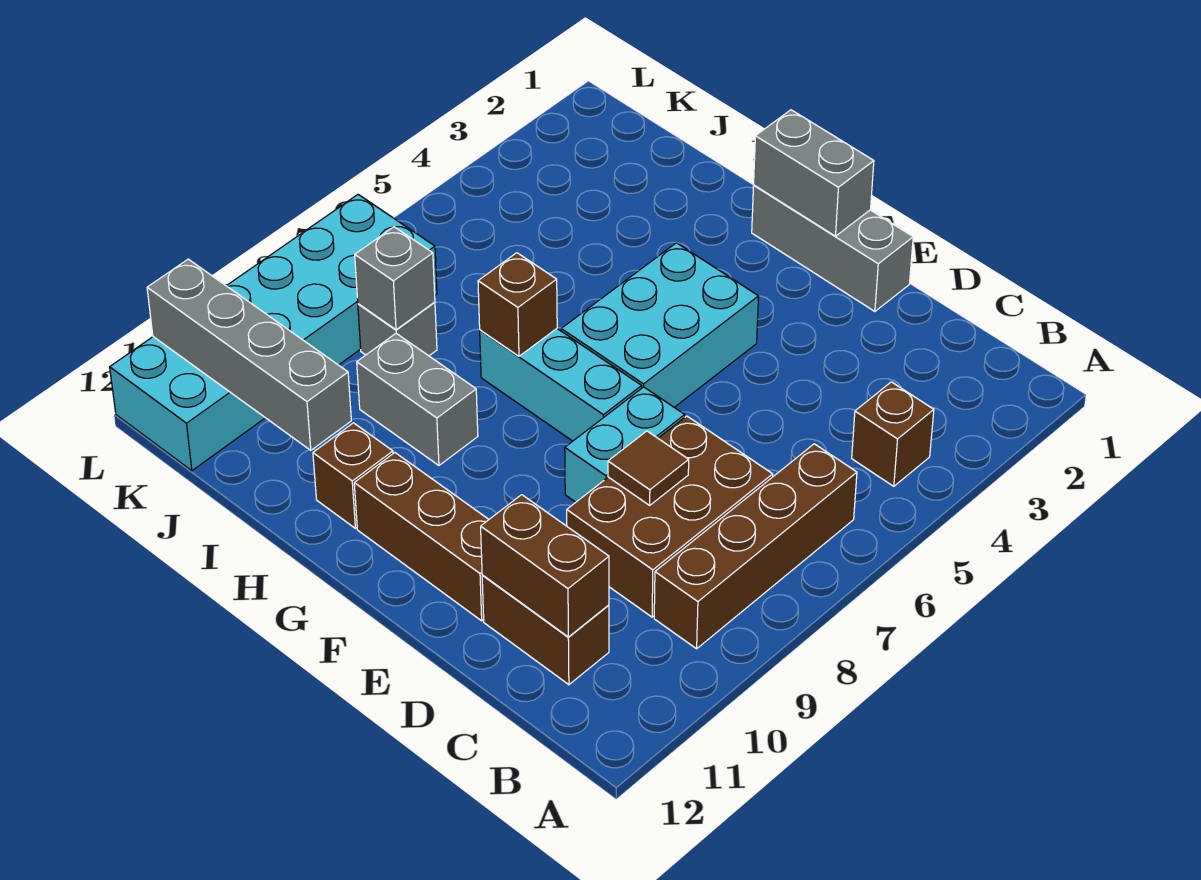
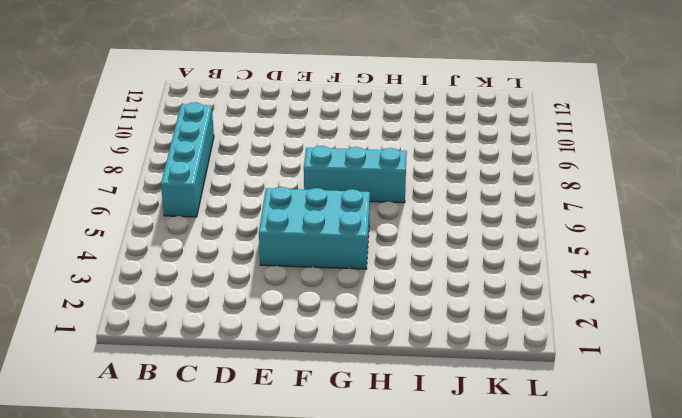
cyan brick B6:B9 level 1 -> brown brick B6:B9 level 1
cyan brick E4:G5 level 1 -> cyan brick F4:G6 level 1
none -> brown brick B4 level 1
none -> brown brick C7:D9 level 1
none -> brown brick C11:D11 level 1

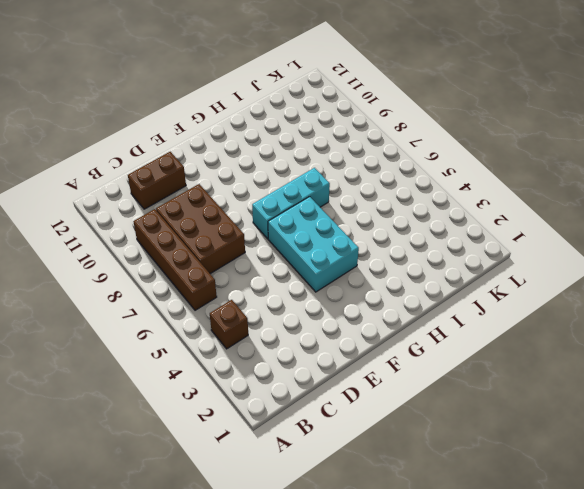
none -> grey brick E1:G1 level 1
none -> cyan brick E7:E8 level 1
none -> brown brick E11:G11 level 1

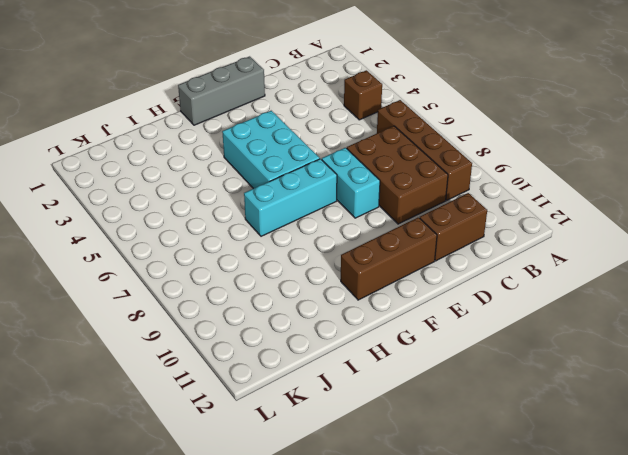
none -> grey brick H9:I9 level 1
none -> brown brick H11 level 1
none -> grey brick J8 level 1

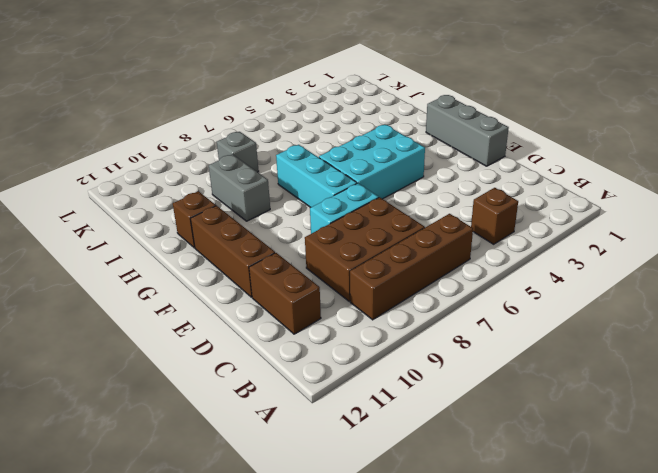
none -> cyan brick K7:L12 level 1
none -> brown brick C11:D11 level 2
none -> brown tile D8 level 2

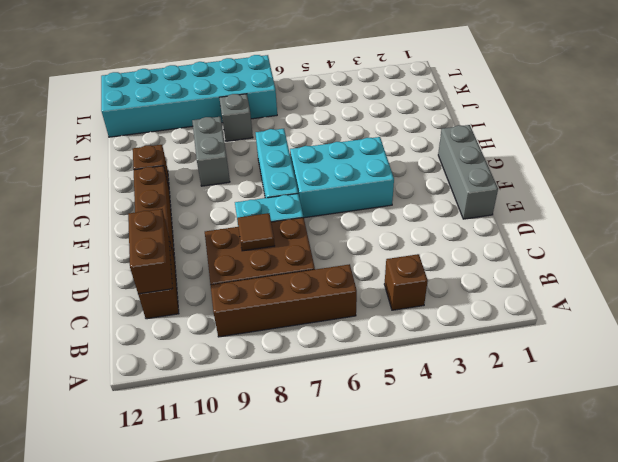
none -> grey brick F1:G1 level 2
none -> brown brick H7 level 2
none -> grey brick I11:L11 level 2

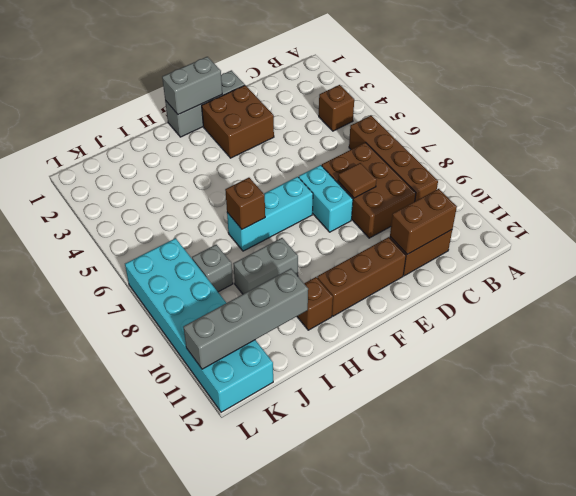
brown brick E2:F3 level 1 -> none
none -> cyan brick F4:G6 level 1
none -> grey brick J8 level 2

